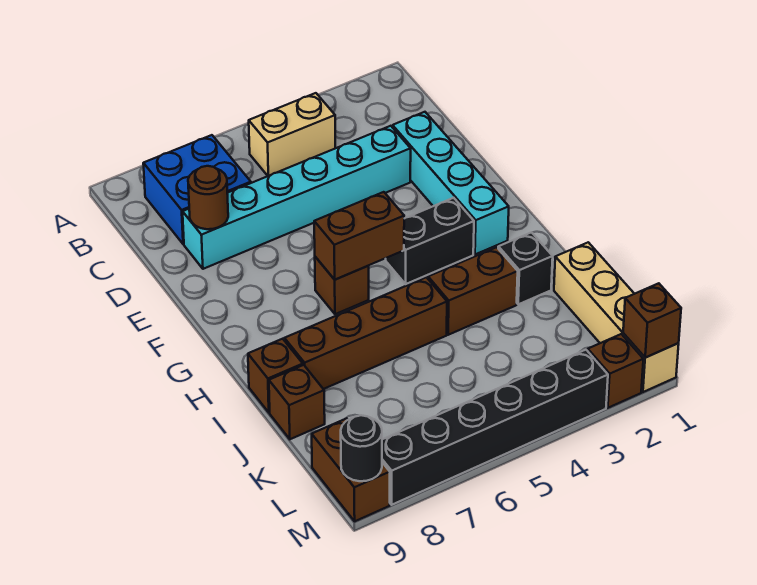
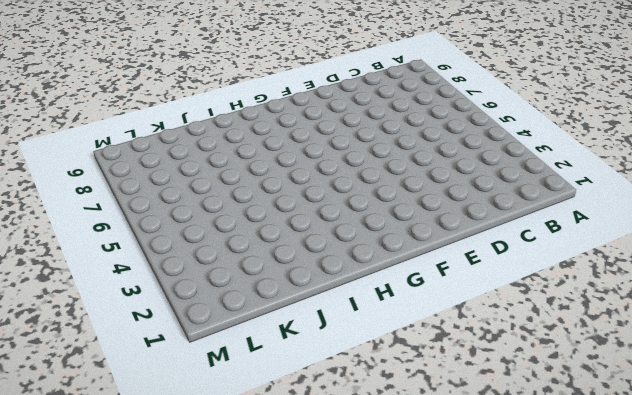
none -> tan brick B4:B5 level 1
none -> blue brick B7:C8 level 1
none -> cyan brick D2:G2 level 1

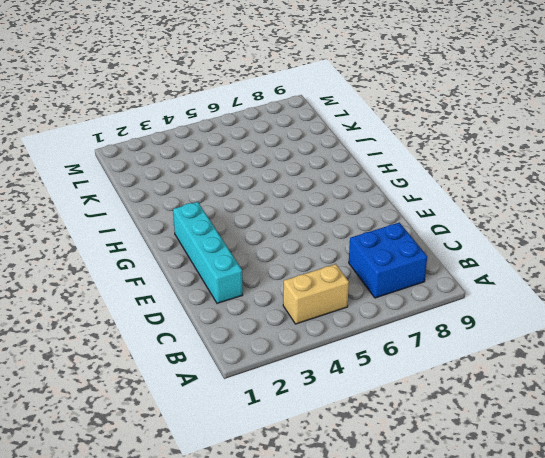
none -> cyan brick D3:D8 level 1
none -> black brick G3:G4 level 1
none -> brown brick G6 level 1

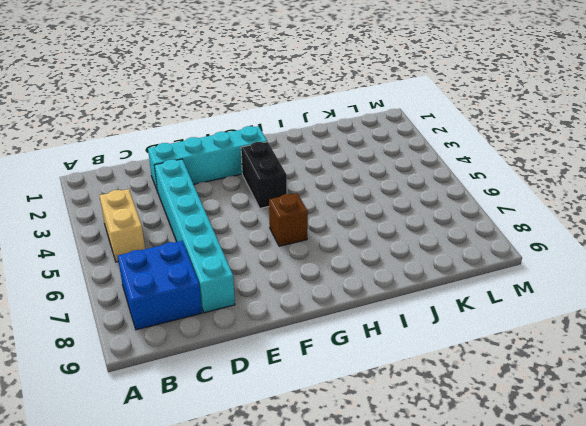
none -> black brick I2 level 1
none -> brown brick I3:I4 level 1
none -> brown brick I5:I8 level 1

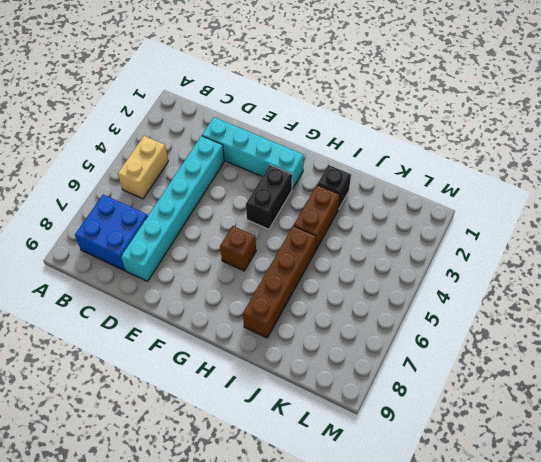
none -> brown brick I9 level 1
none -> tan brick J1:M1 level 1
none -> brown brick J9 level 1

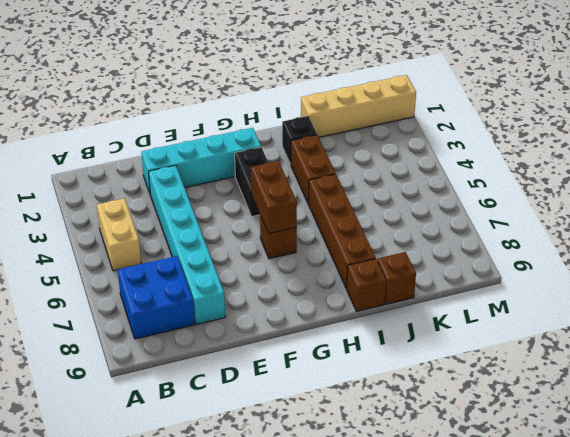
none -> brown brick L9:M9 level 1
none -> brown brick M2 level 1
none -> black brick M3:M8 level 1

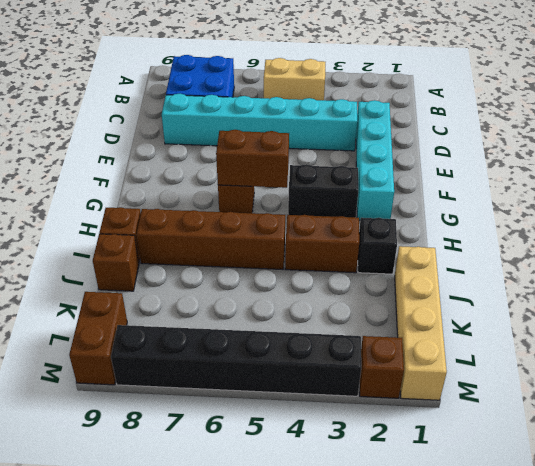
none -> brown round brick D8 level 2
none -> brown brick M1 level 2
none -> black round brick M9 level 2

